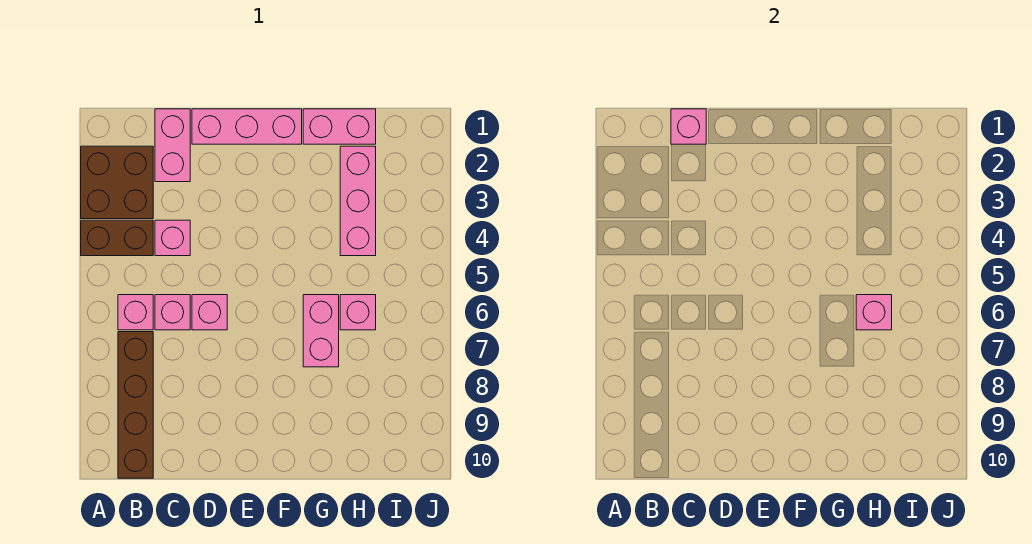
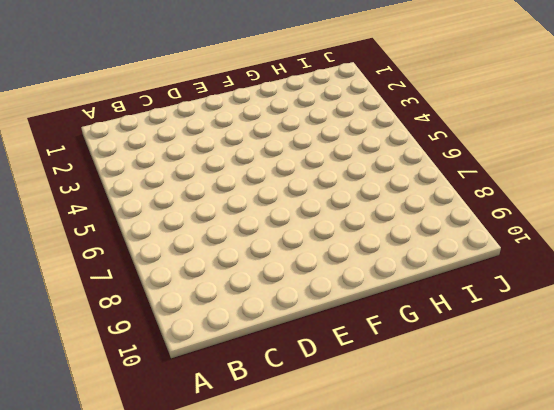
none -> brown brick A2:B3 level 1
none -> brown brick A4:B4 level 1
none -> pink brick B6 level 1

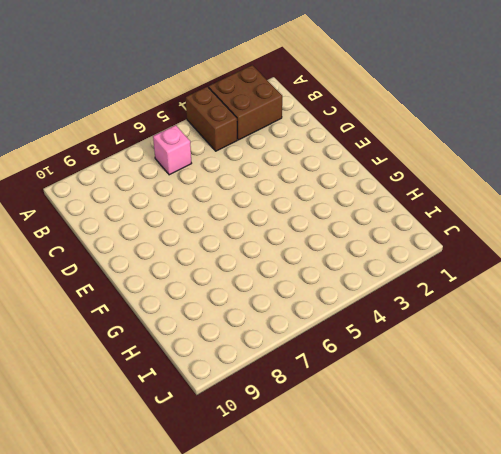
none -> brown brick B7:B10 level 1
none -> pink brick C1:C2 level 1
none -> pink brick C4 level 1

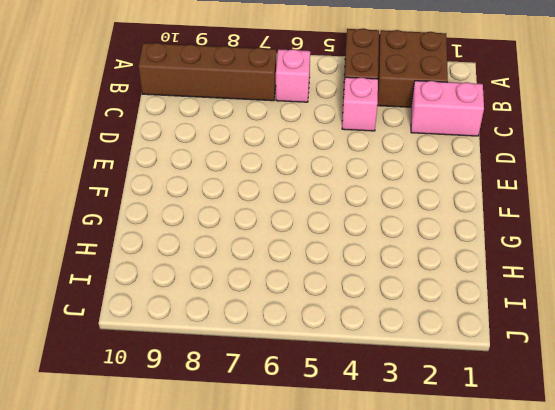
none -> pink brick C6 level 1
none -> pink brick D1:F1 level 1
none -> pink brick D6 level 1

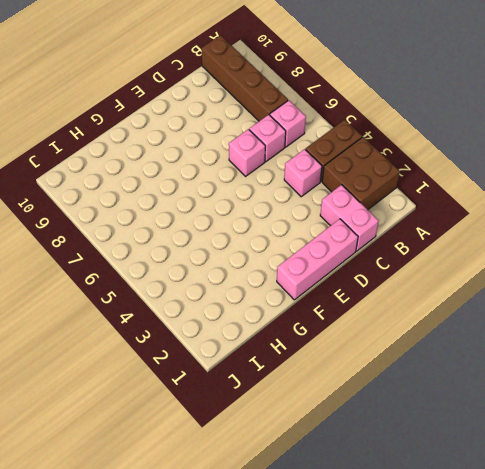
none -> pink brick G1:H1 level 1
none -> pink brick G6:G7 level 1
none -> pink brick H2:H4 level 1

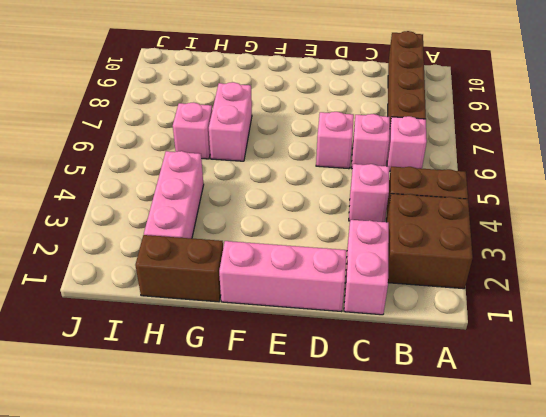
brown brick G1:H1 level 1 -> pink brick G1:H1 level 1
none -> pink brick C1 level 2
none -> pink brick H6 level 2

